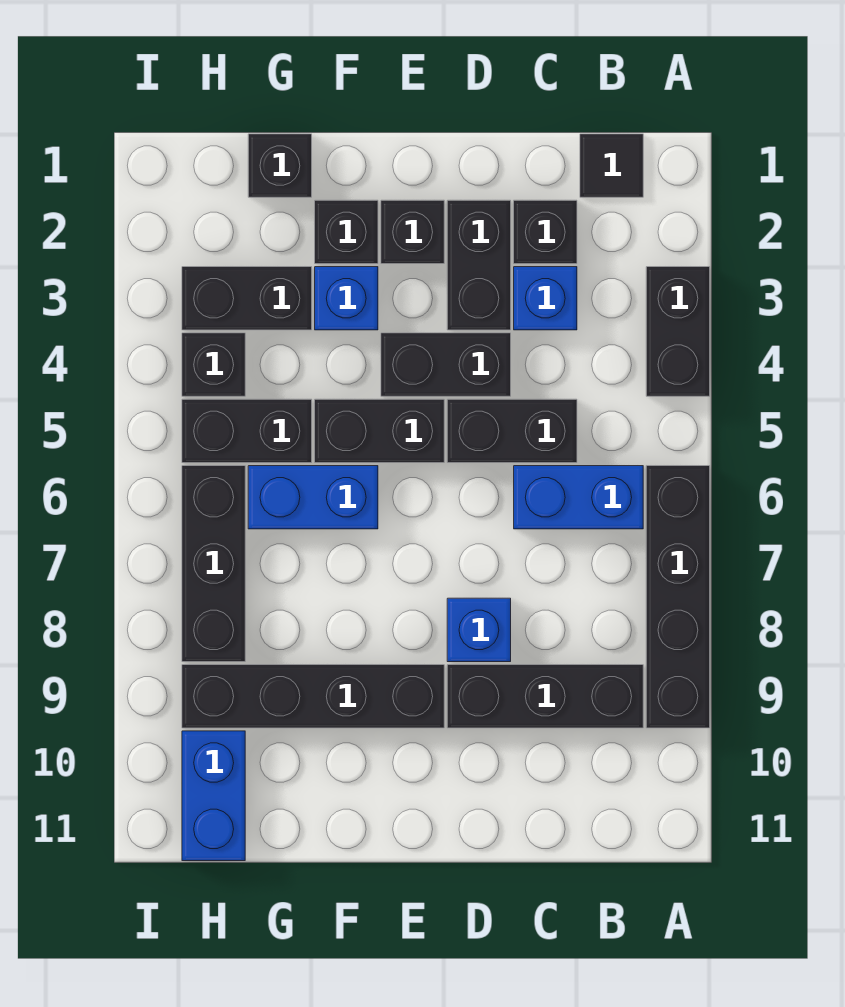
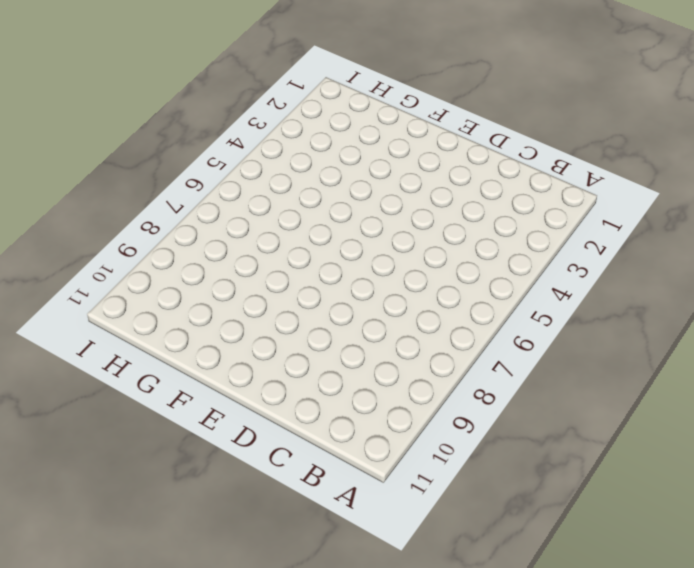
none -> black brick A3:A4 level 1
none -> black brick A6:A9 level 1
none -> black tile B1 level 1

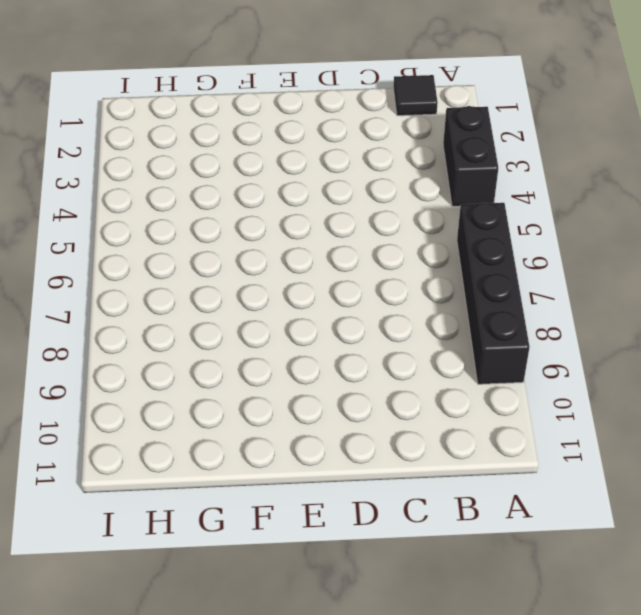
none -> blue brick B6:C6 level 1
none -> black brick B9:D9 level 1
none -> black brick C2 level 1

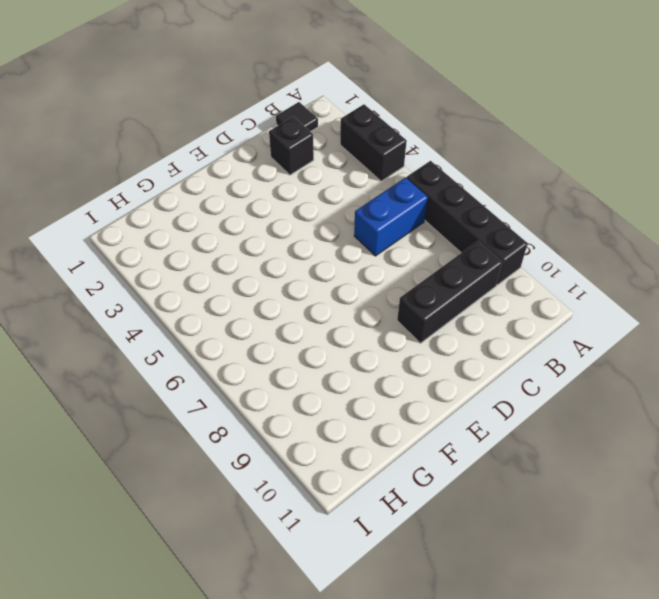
none -> blue brick C3 level 1
none -> black brick C5:D5 level 1
none -> black brick D2:D3 level 1

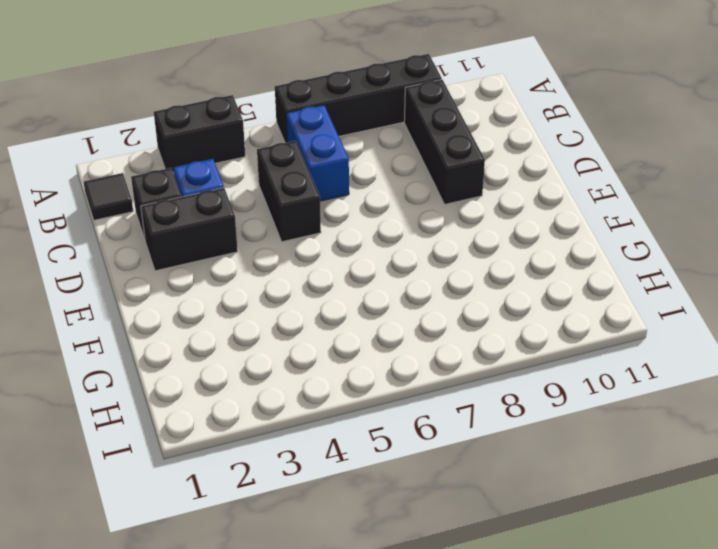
none -> black brick D4:E4 level 1
none -> blue brick D8 level 1
none -> black brick E2 level 1

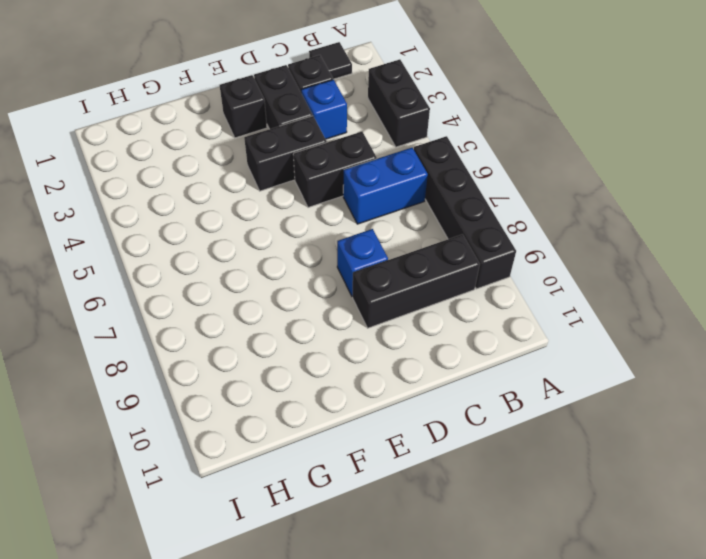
none -> black brick E5:F5 level 1
none -> black brick E9:H9 level 1
none -> black brick F2 level 1

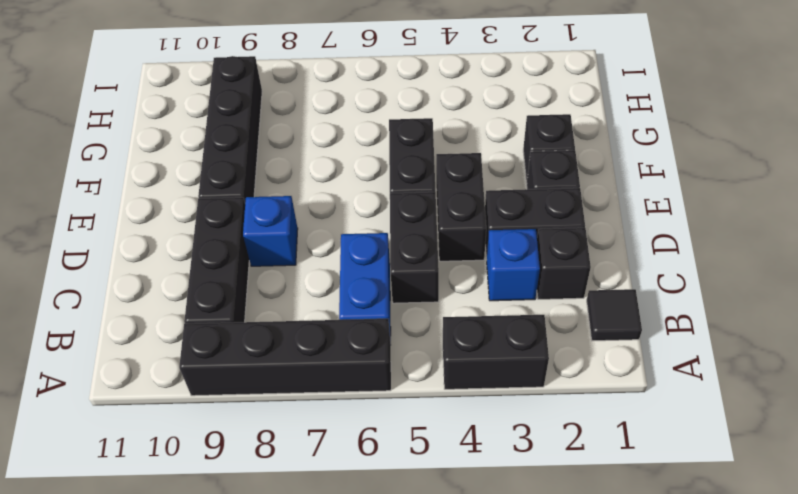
none -> blue brick F3 level 1
none -> blue brick F6:G6 level 1
none -> black brick G1 level 1

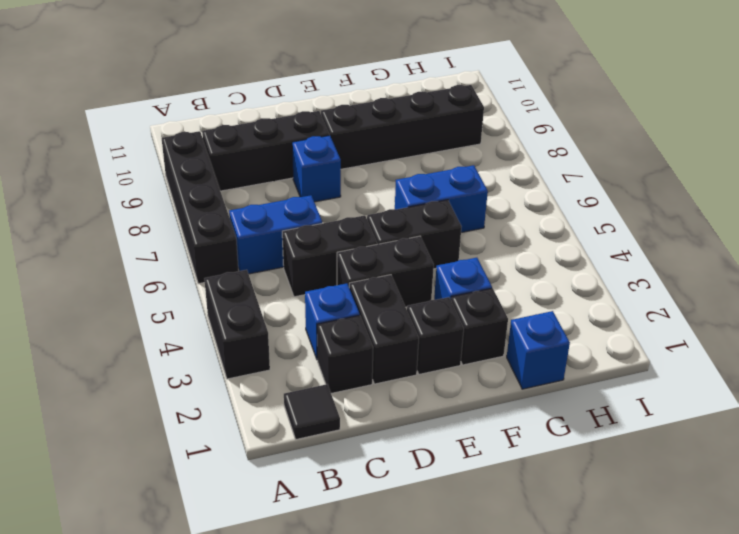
blue brick G1 level 1 -> black brick G1 level 1
none -> black brick G3:H3 level 1
none -> black brick G5:H5 level 1
none -> black brick H4 level 1

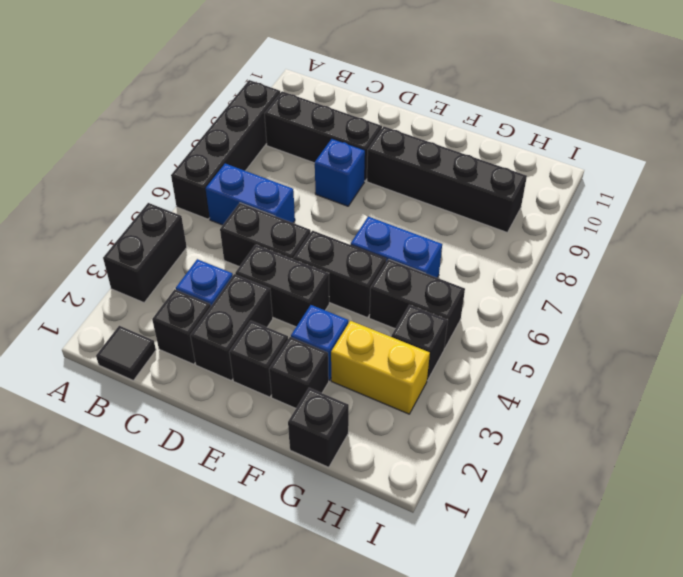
yellow brick G3:H3 level 1 -> black brick G3:H3 level 1
none -> black brick H6:H8 level 1
none -> blue brick H10:H11 level 1

